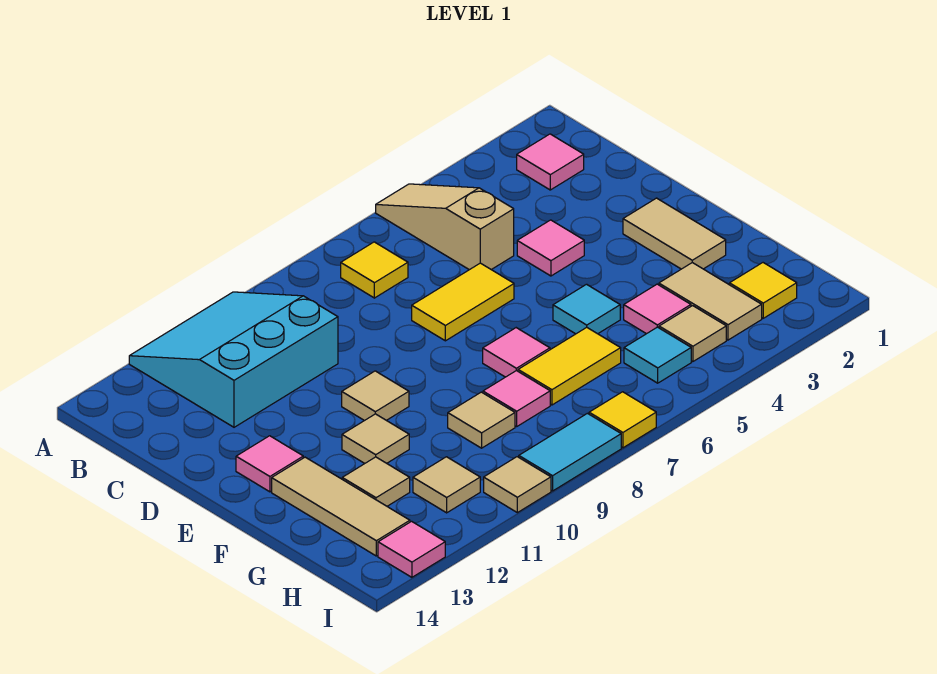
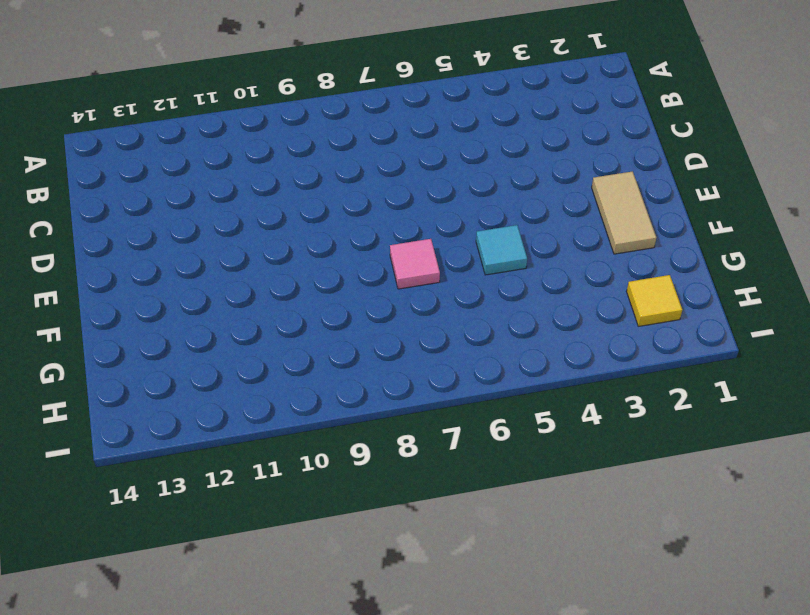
none -> tan slope A5:C5 level 1 top C
none -> cyan slope A10:C12 level 1 top C
none -> pink tile B2 level 1

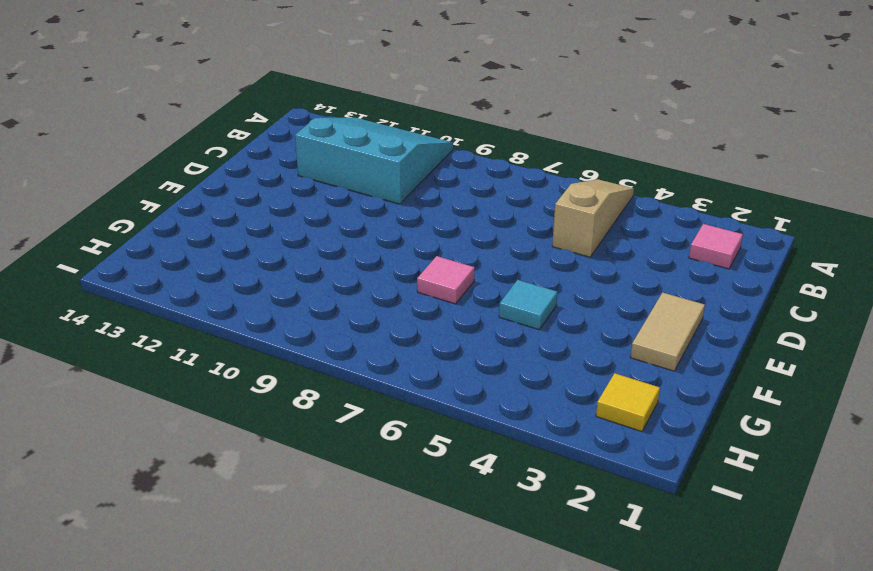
none -> yellow tile B7 level 1
none -> pink tile D4 level 1
none -> yellow tile D6:D7 level 1

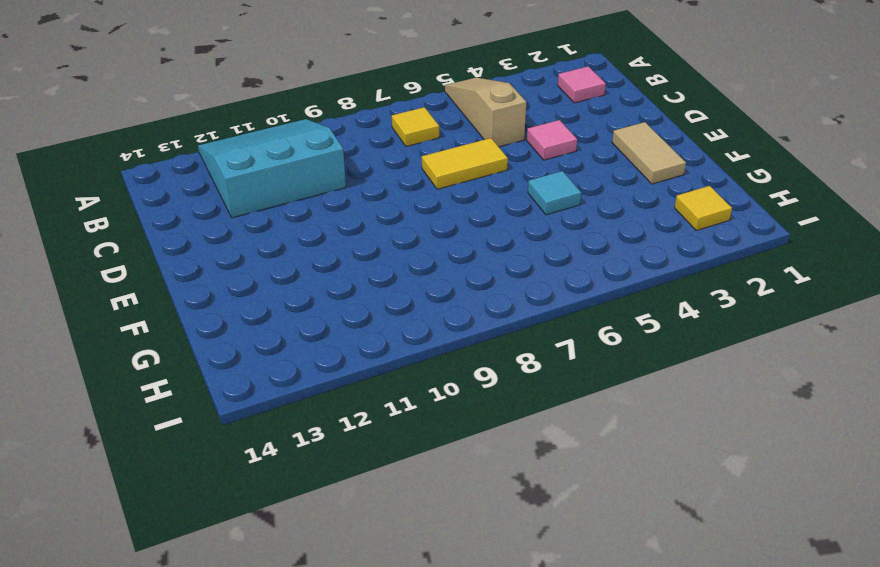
none -> tan tile E10 level 1
none -> pink tile E13 level 1
none -> pink tile F7 level 1

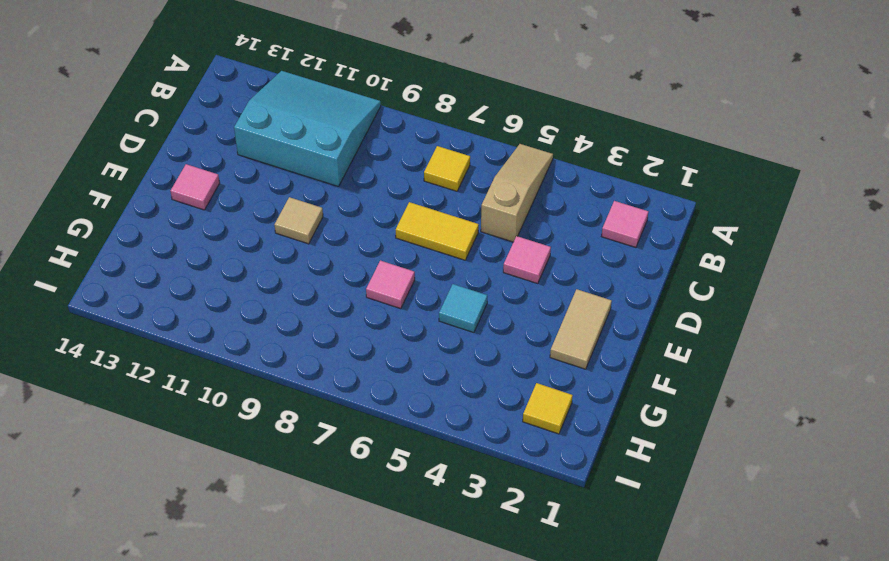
none -> tan tile F11 level 1
none -> tan tile F13:H13 level 1
none -> tan tile G3:H3 level 1

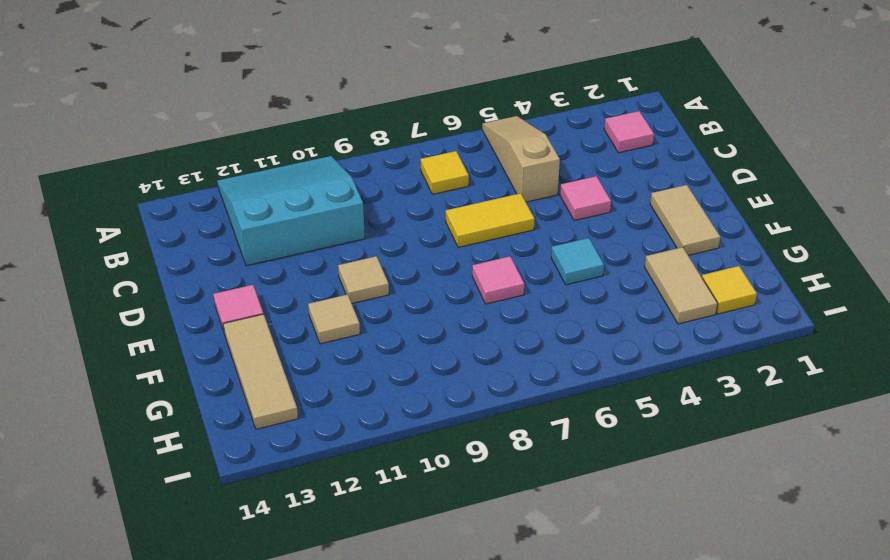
none -> pink tile G4 level 1
none -> yellow tile G6:G7 level 1
none -> pink tile G8 level 1

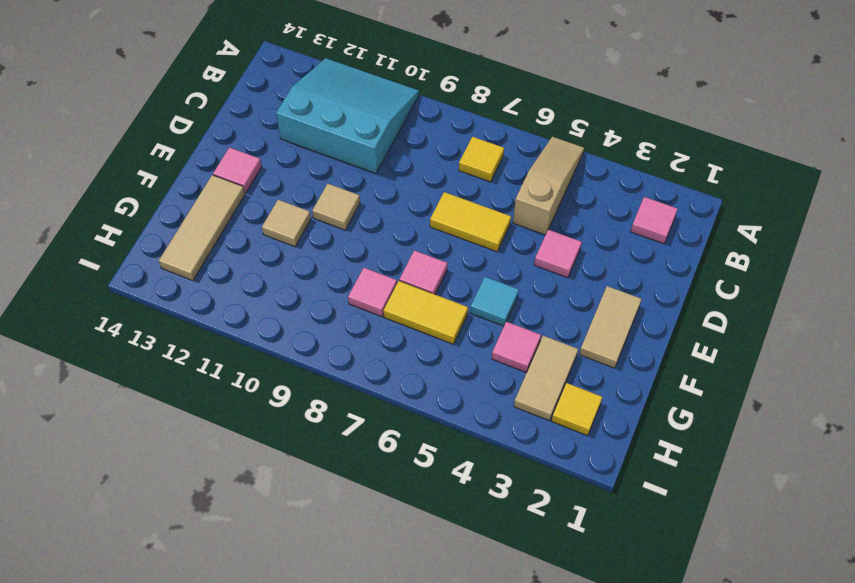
none -> tan tile G9 level 1
none -> tan tile G12 level 1
none -> tan tile H4 level 1

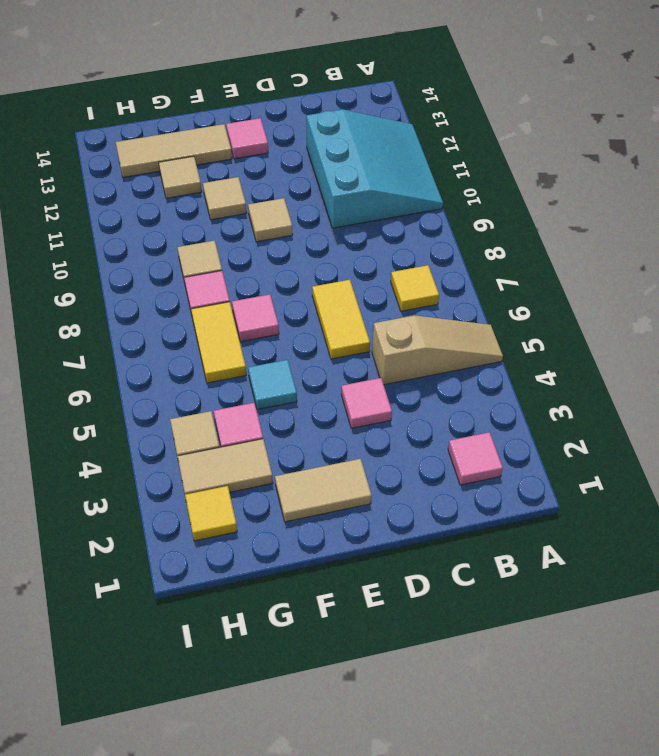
none -> cyan tile H5 level 1
none -> tan tile H11 level 1
none -> yellow tile I7 level 1

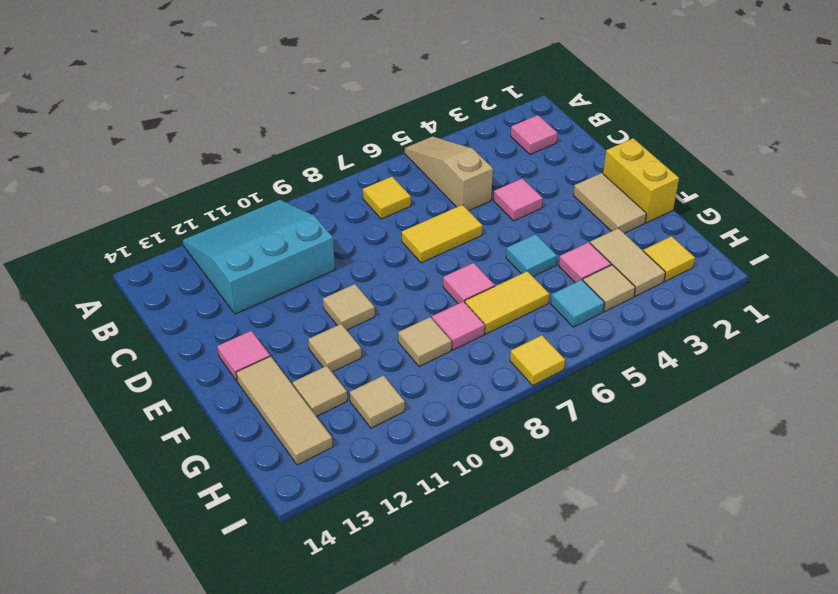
yellow brick E1:F1 level 1 -> none
none -> cyan tile I8:I9 level 1
none -> tan tile I10 level 1
none -> pink tile I13 level 1

